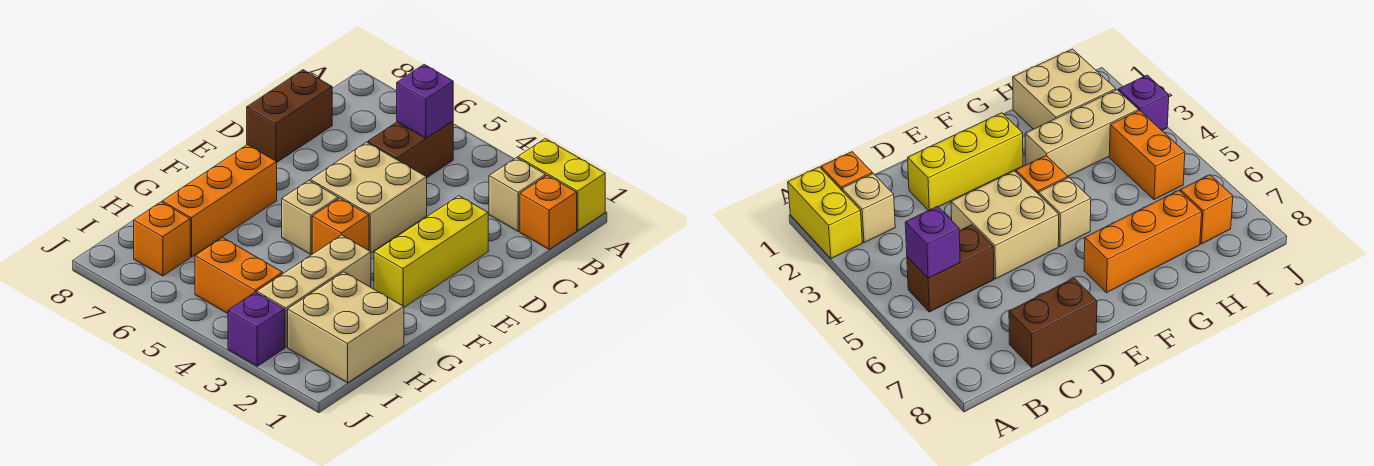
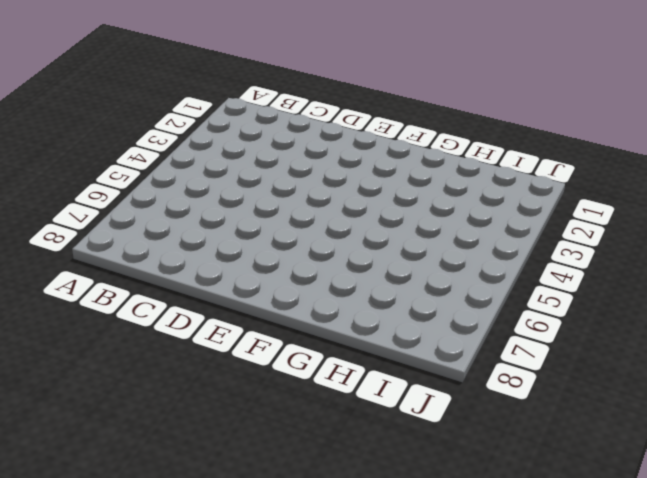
none -> yellow brick A1:A2 level 1
none -> orange brick B1 level 1
none -> tan brick B2 level 1

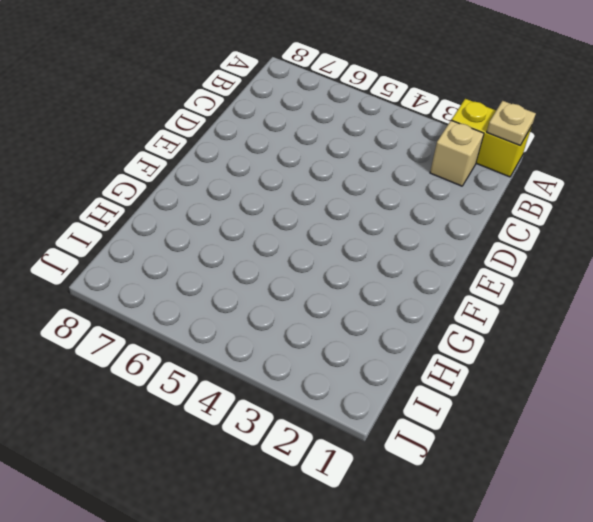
tan plate A1 level 2 -> none
none -> orange brick B1 level 1
none -> brown brick B5:C5 level 1
none -> brown brick C8:D8 level 1

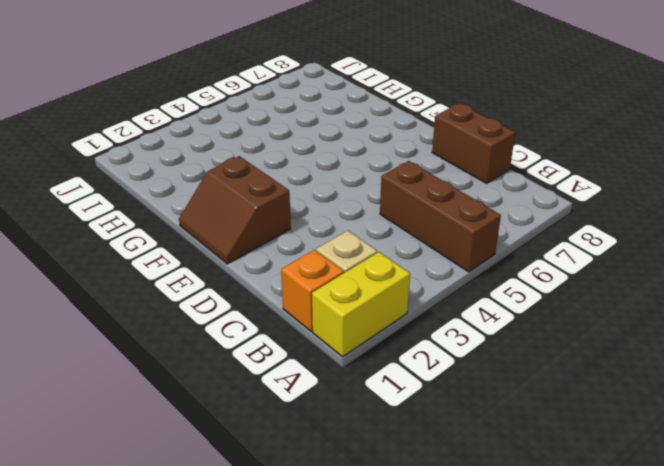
brown brick A5:C5 level 1 -> brown brick B5:C5 level 1
brown slope E1:F2 level 1 top 2 -> yellow brick D2:F2 level 1
none -> tan brick D4:E5 level 1
none -> orange brick F4 level 1
none -> tan brick F5 level 1

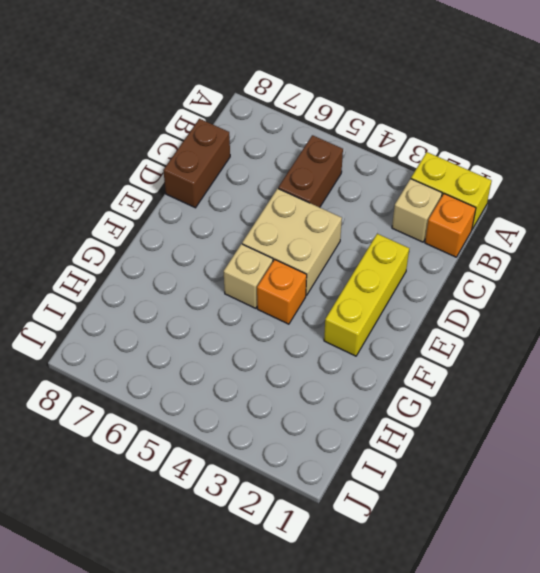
none -> orange brick F7:H7 level 1
none -> tan brick G3:I3 level 1
none -> tan brick H1:I2 level 1

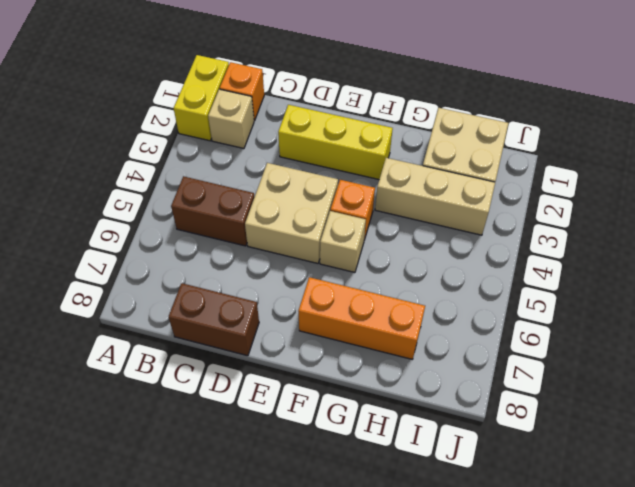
none -> orange brick I4:I5 level 1
none -> orange brick I7 level 1
none -> purple brick J3 level 1

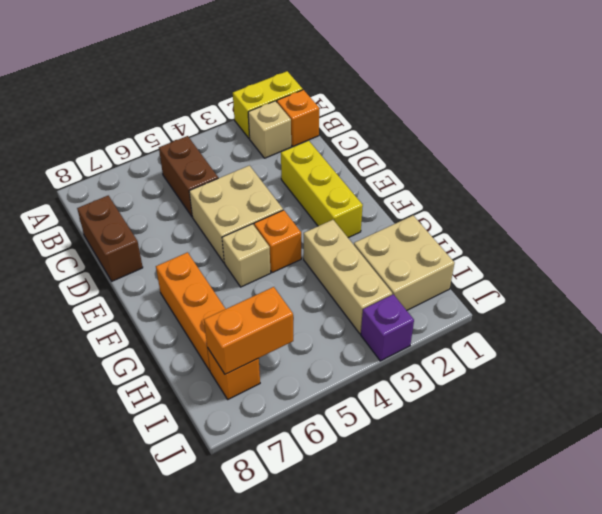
orange brick I6:I7 level 2 -> orange brick I4:I5 level 1
none -> purple brick B5 level 2

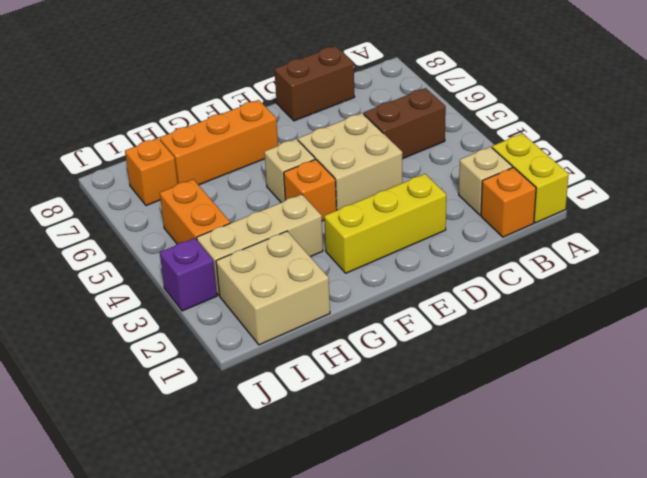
none -> purple brick B5 level 2

